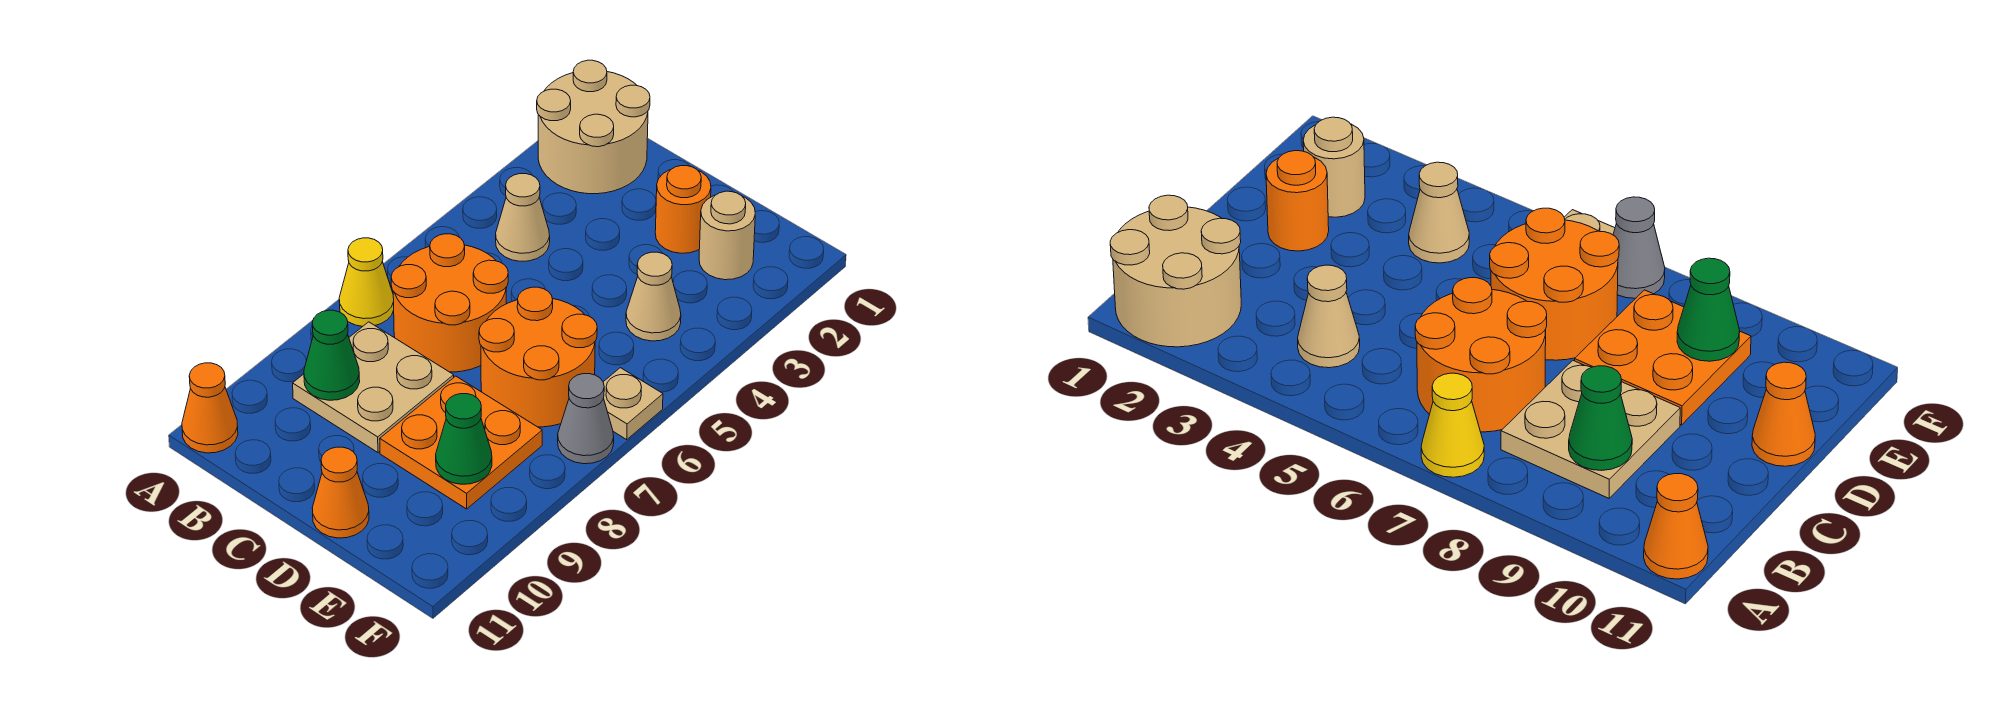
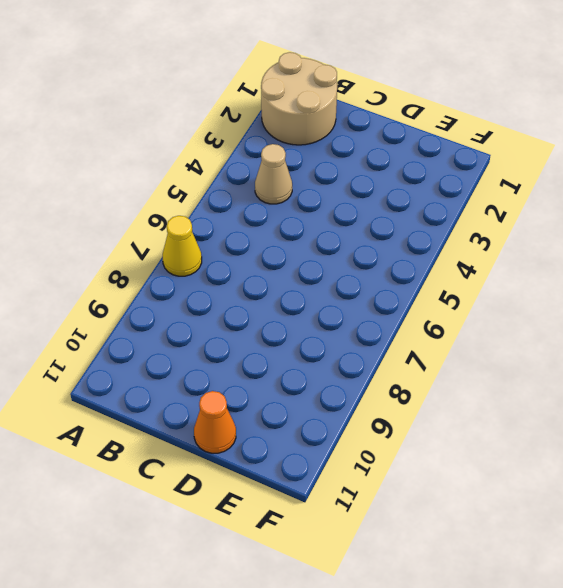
none -> orange cone A11 level 1
none -> orange round brick B6:C7 level 1
none -> tan plate B8:C9 level 1

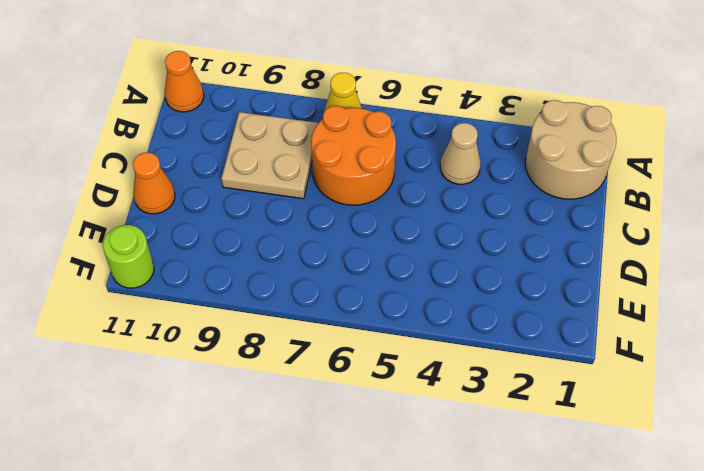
lime round brick F11 level 1 -> none
none -> orange round brick D2 level 1
none -> orange round brick D6:E7 level 1
none -> orange plate D8:E9 level 1

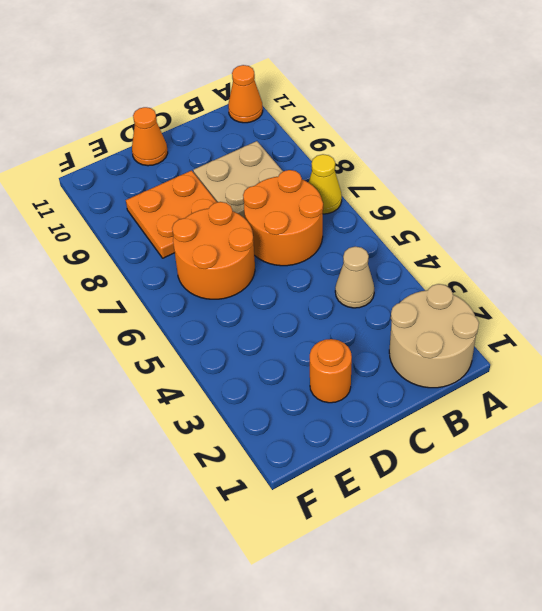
none -> tan round brick E2 level 1
none -> tan cone E4 level 1
none -> tan plate F6 level 1

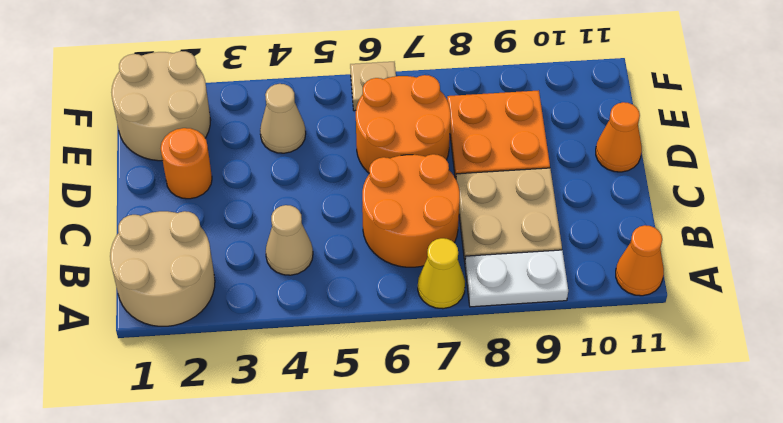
white plate A8:A9 level 1 -> none
tan round brick E1:F2 level 1 -> tan round brick E2 level 1
none -> grey cone F7 level 1
none -> green cone B9 level 2
none -> green cone E9 level 2

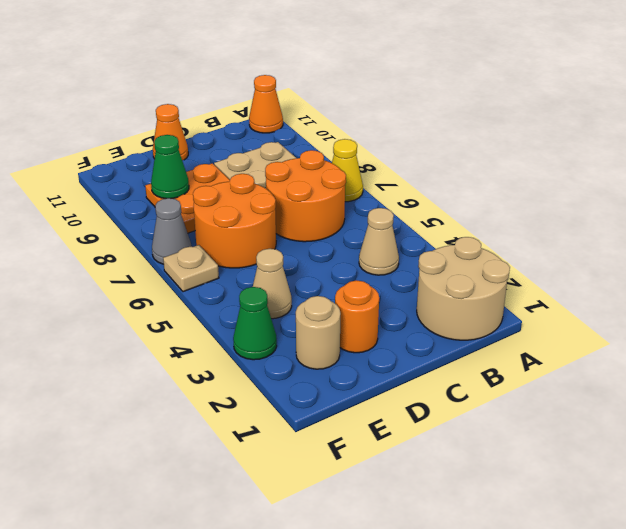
green cone F3 level 1 -> green cone B9 level 2

